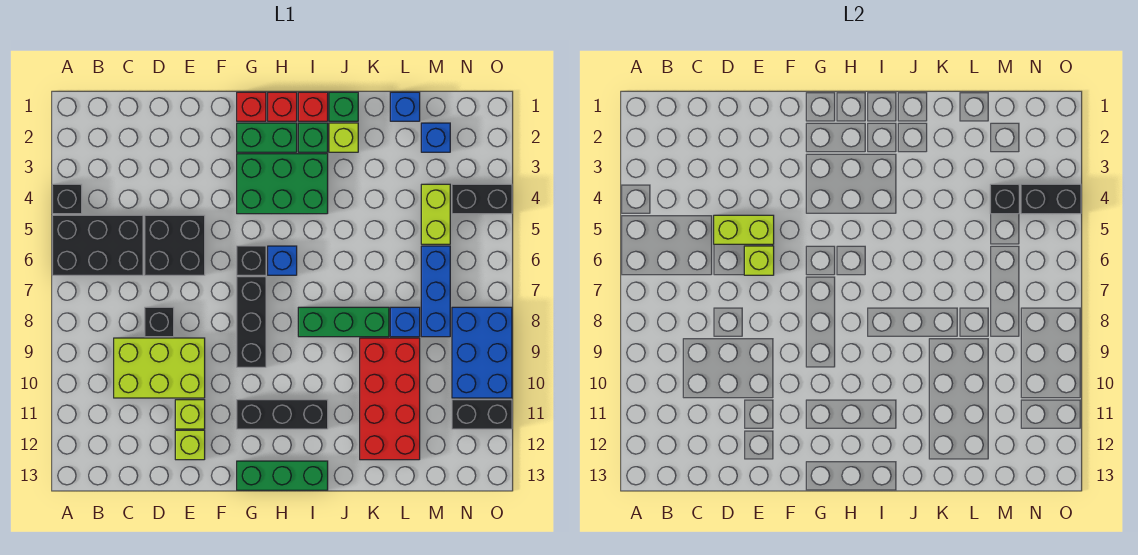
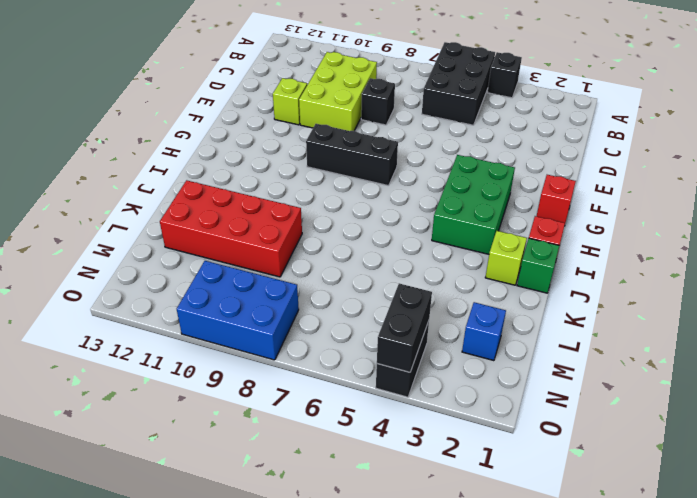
none -> black brick D5:E6 level 1
none -> lime brick E12 level 1
none -> green brick G2:H2 level 1
none -> black brick G6 level 1

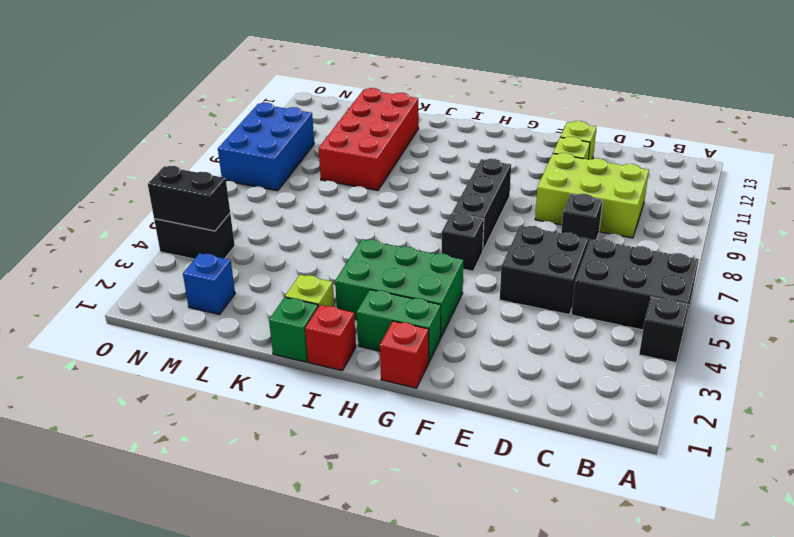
none -> black brick G11:I11 level 1
none -> green brick G13:I13 level 1
none -> red brick H1 level 1
none -> blue brick H6 level 1

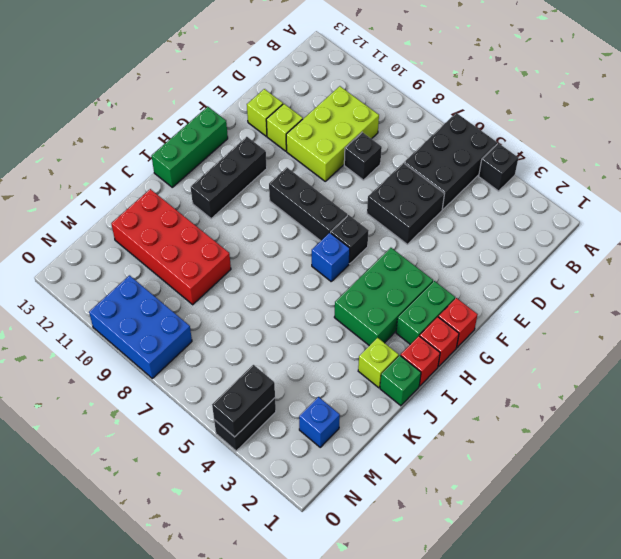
none -> green brick I2 level 1
none -> green brick I8:K8 level 1
none -> blue brick L1 level 1
none -> blue brick L8 level 1

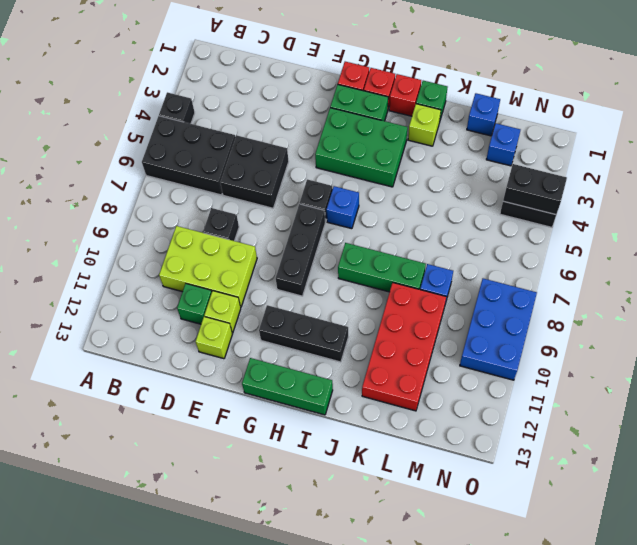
green brick D11 level 1 -> green brick I2 level 1
none -> lime brick M4:M5 level 1
none -> blue brick M6:M8 level 1
none -> black brick N11:O11 level 1
none -> lime brick D5:E5 level 2

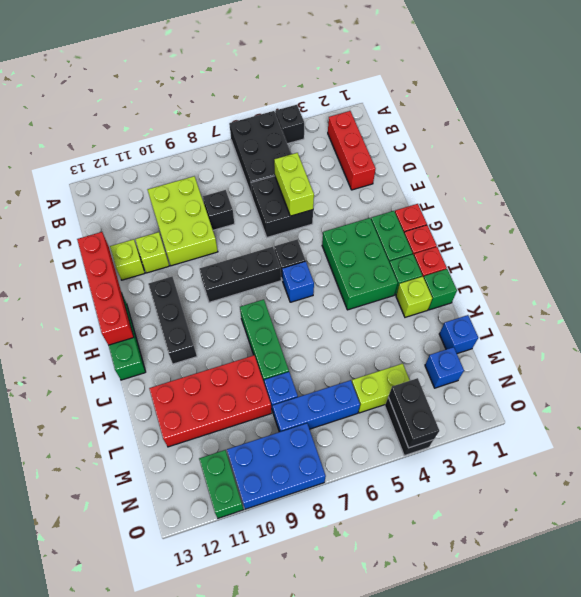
red brick B2:D2 level 1 -> none
red brick E13:H13 level 2 -> none
green brick N11:O11 level 1 -> black brick N11:O11 level 1
none -> lime brick E6 level 2
none -> black brick M4 level 2

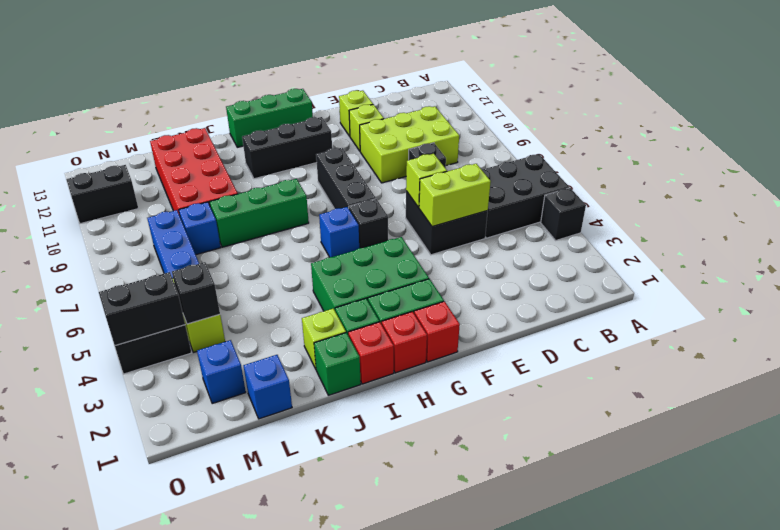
none -> blue brick N8:O10 level 1

